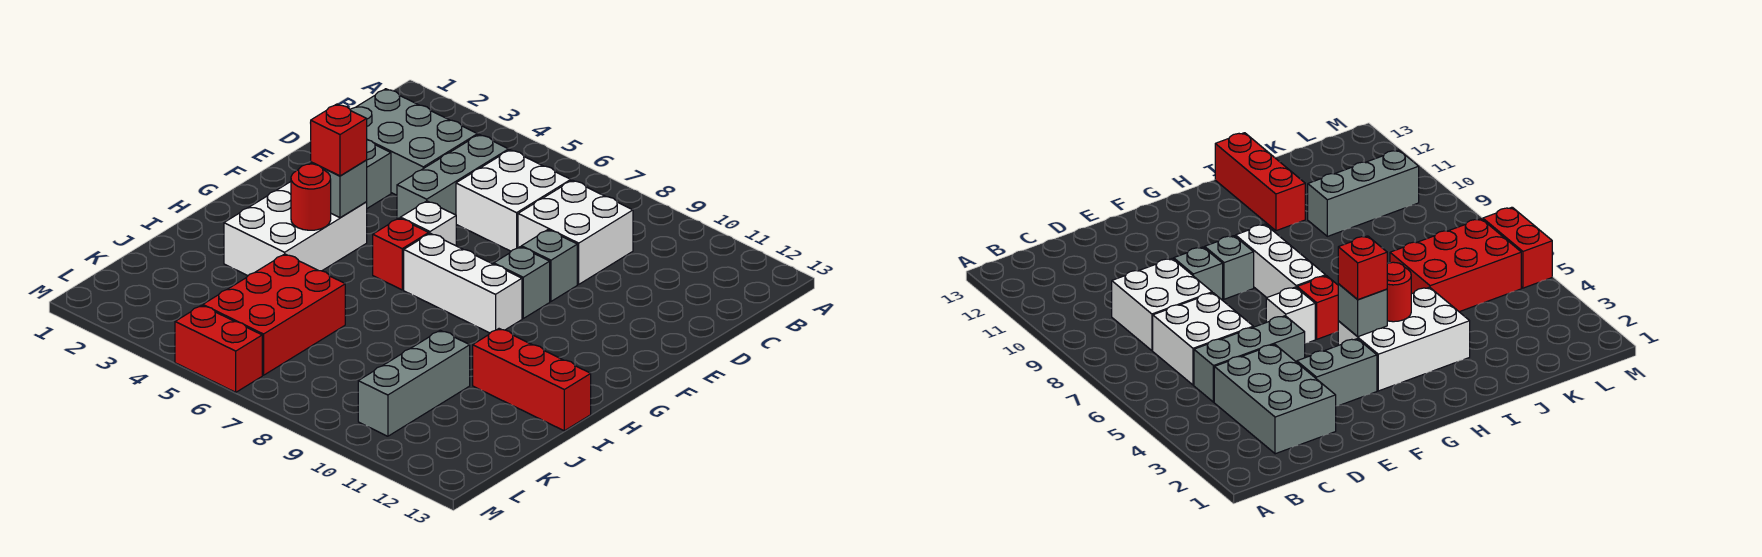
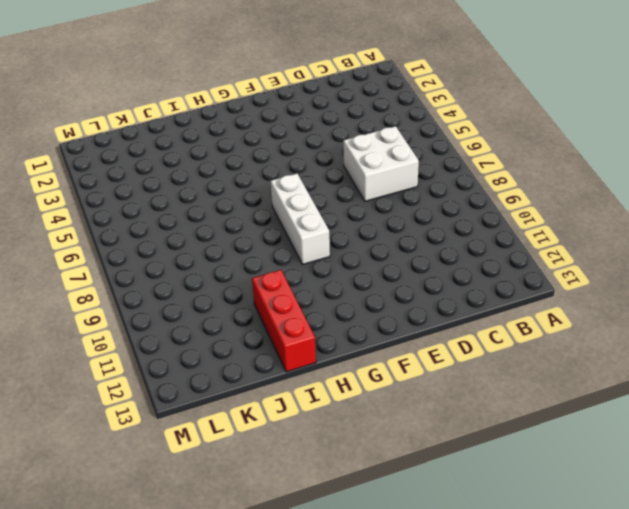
none -> grey brick C2:D4 level 1
none -> grey brick C5:E5 level 1
none -> white brick C8:D9 level 1

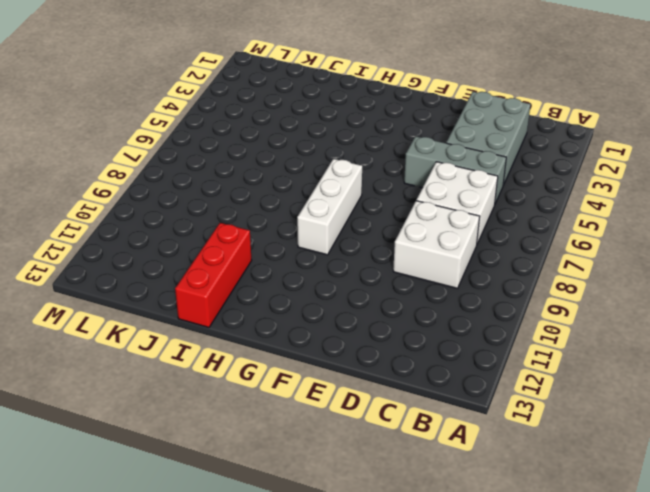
none -> grey brick E3:F3 level 1
none -> grey brick E9 level 1
none -> white brick F6 level 1

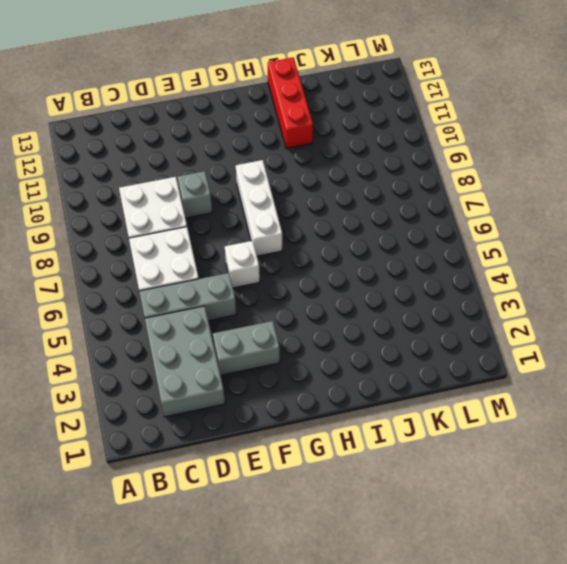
none -> grey brick F9 level 1
none -> white brick G3:I4 level 1
none -> red brick G6 level 1

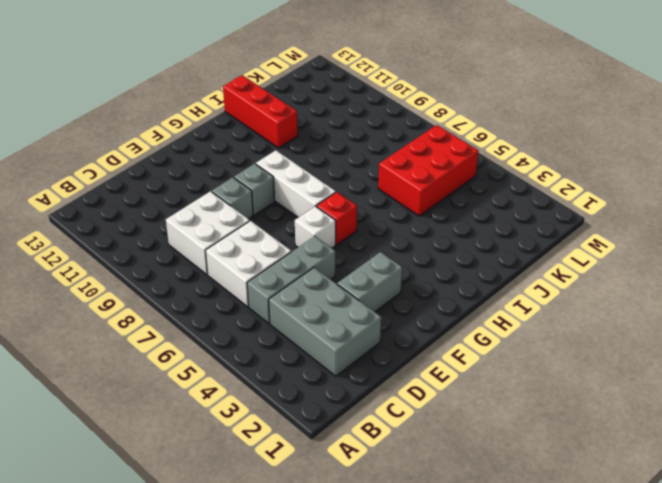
none -> white brick G3:I4 level 1
none -> grey brick J10:L10 level 1
none -> red brick M5:M6 level 1

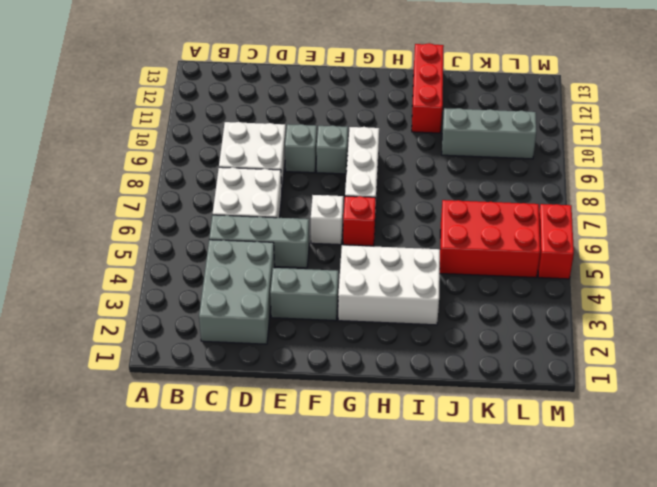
none -> grey brick G4 level 2
none -> red round brick H4 level 2
none -> red brick G4 level 3

